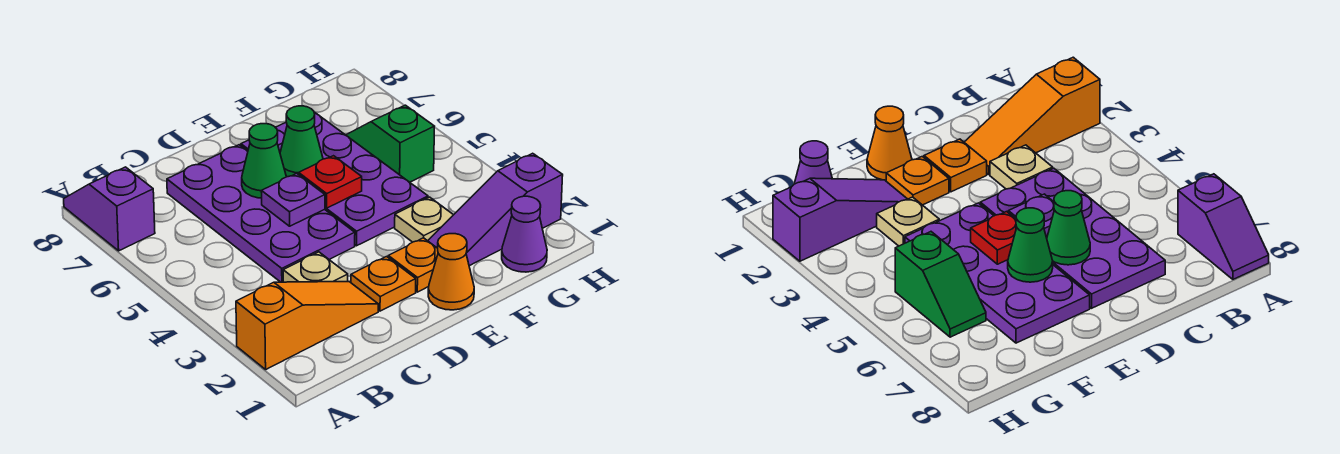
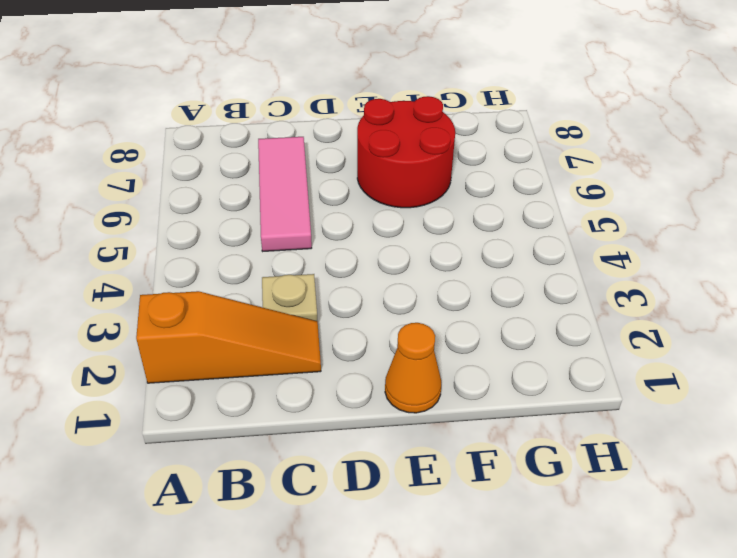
pink tile C5:C7 level 1 -> purple plate C4:D7 level 1
red round brick E6:F7 level 1 -> purple plate E4:F7 level 1
none -> purple slope A7:A8 level 1 top 7
none -> orange plate D2 level 1
none -> orange plate E2 level 1

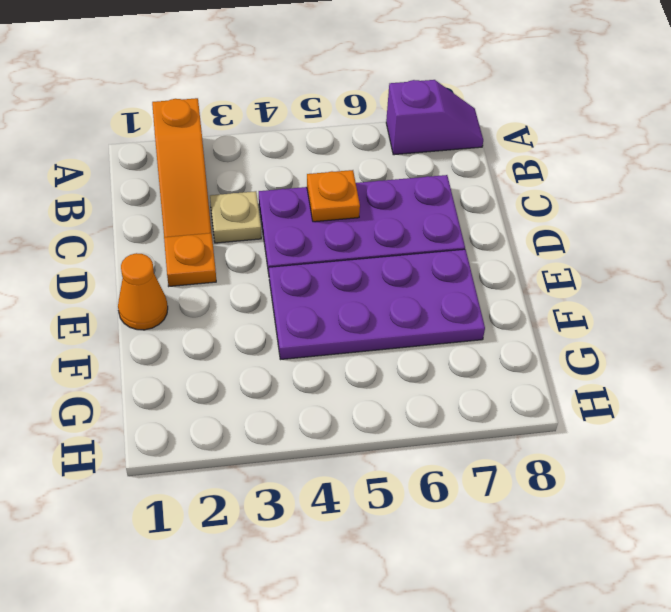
orange plate C5 level 2 -> orange plate E2 level 1
none -> purple slope F2:H2 level 1 top H
none -> tan plate F3 level 1
none -> purple cone G1 level 1

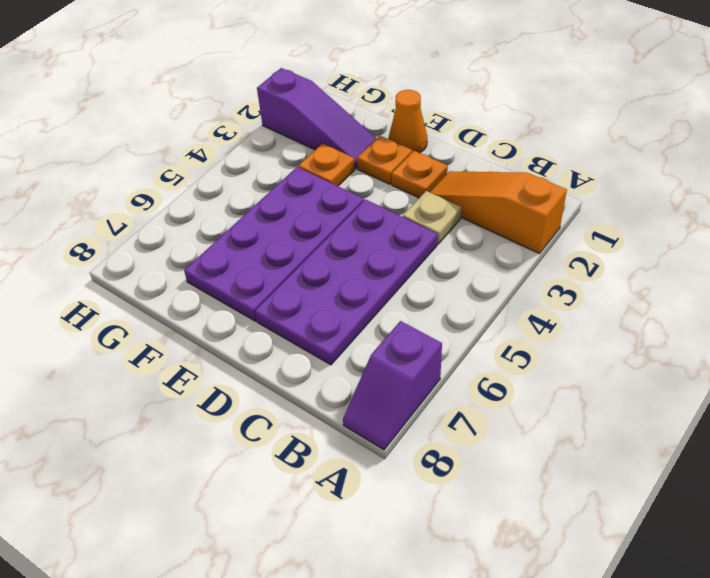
orange plate F3 level 1 -> tan plate F3 level 1
none -> purple cone G1 level 1
none -> green slope G5:G6 level 1 top 5
none -> purple plate D5 level 2

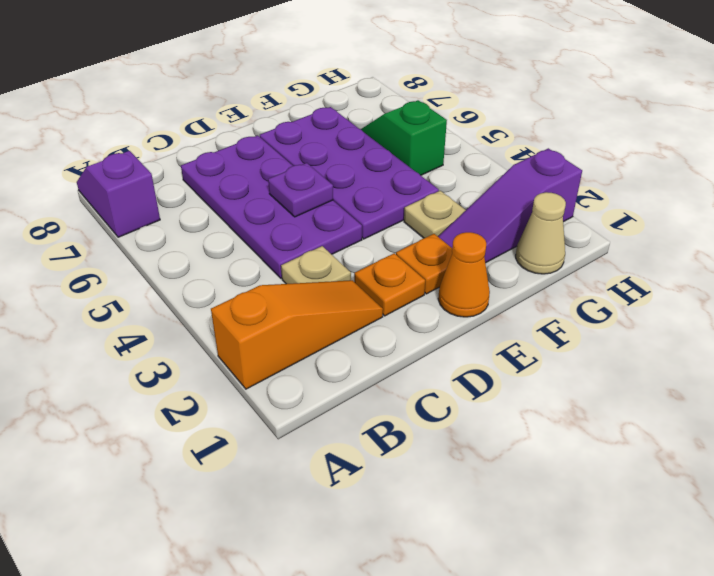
tan cone G1 level 1 -> purple cone G1 level 1
none -> green cone D6 level 2
none -> red plate E5 level 2
none -> green cone E6 level 2

